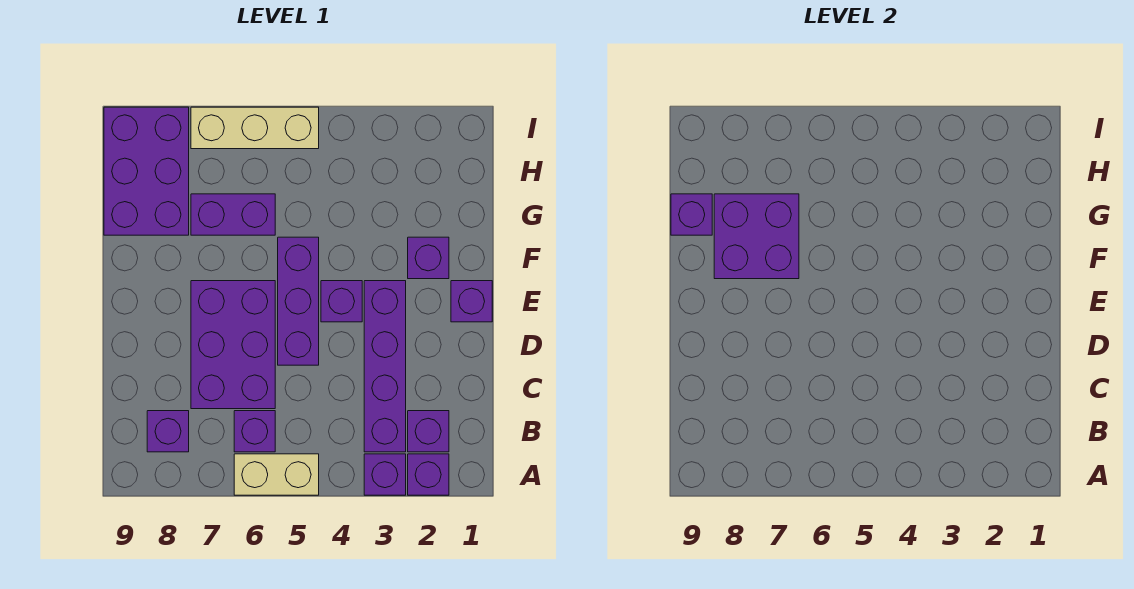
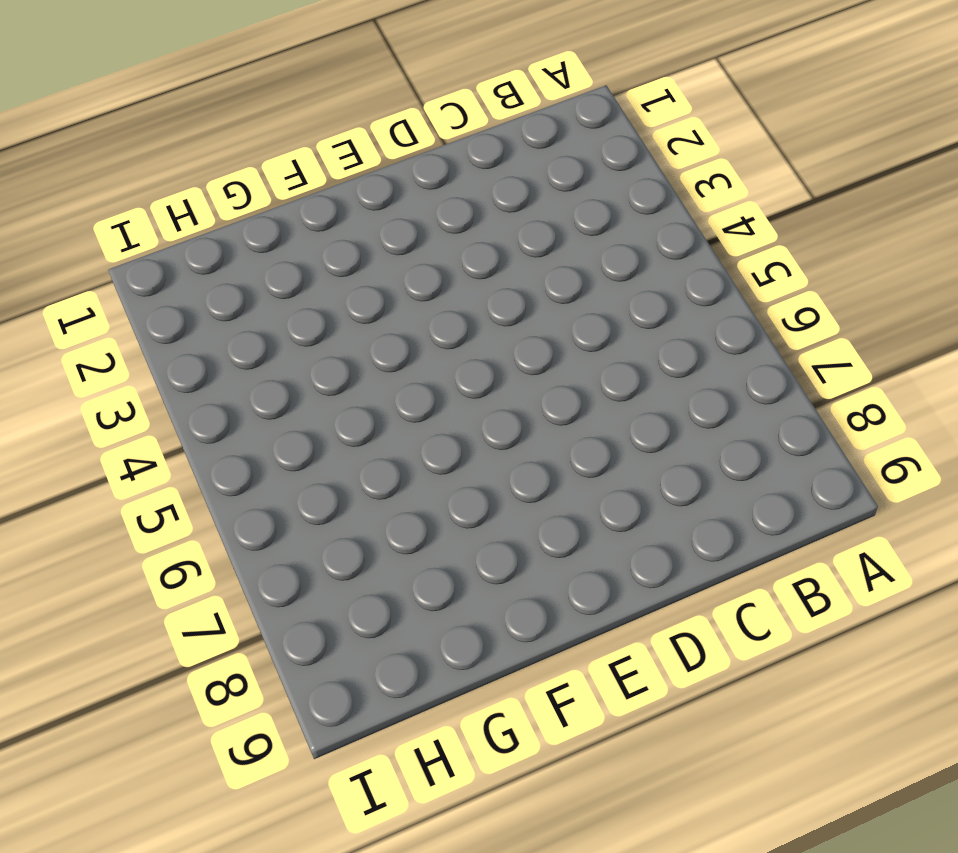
none -> purple brick A2 level 1
none -> purple brick A3 level 1
none -> tan brick A5:A6 level 1

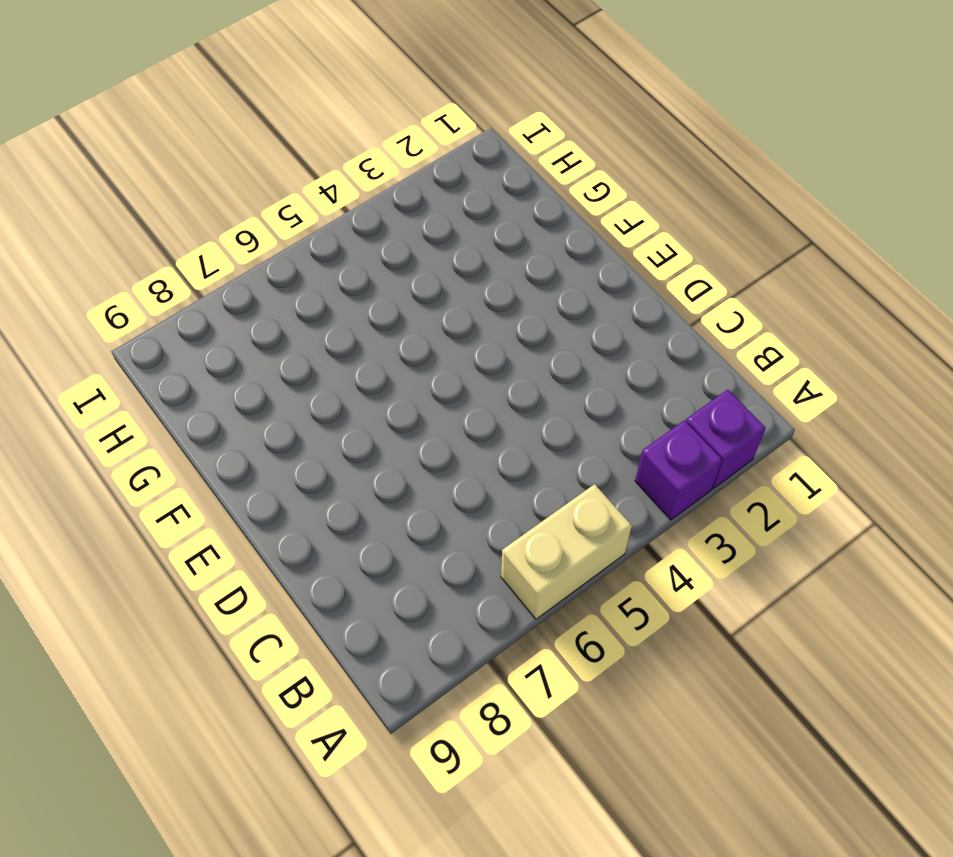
none -> purple brick B2 level 1
none -> purple brick B3:E3 level 1
none -> purple brick B6 level 1

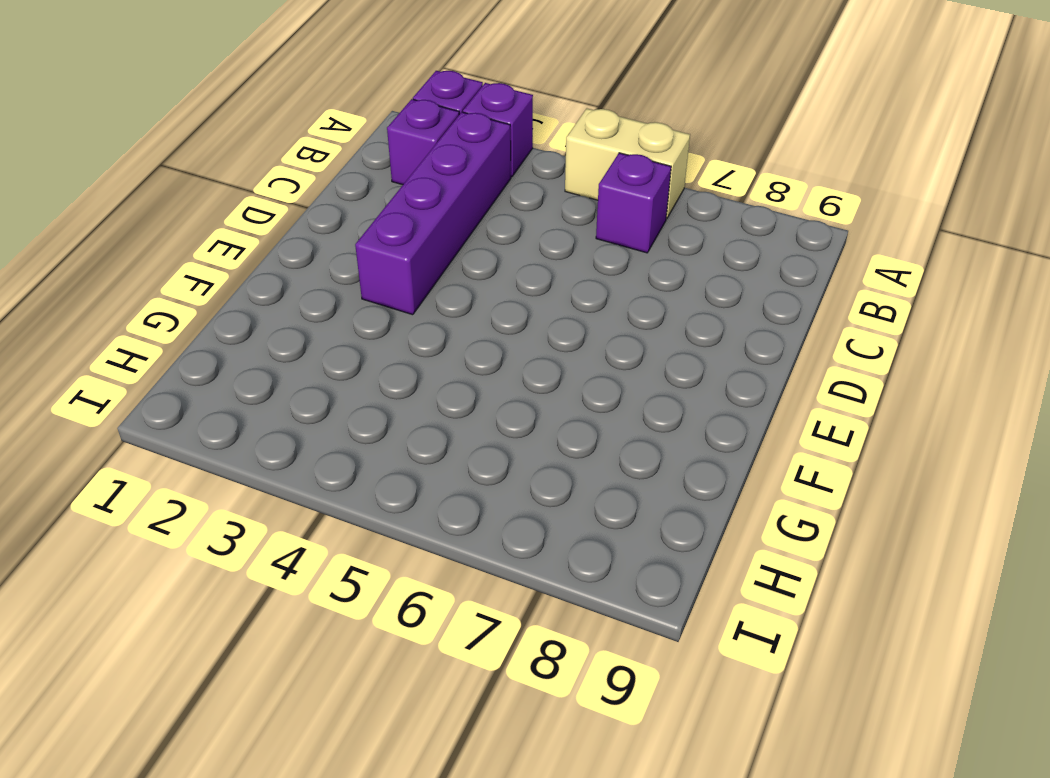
none -> purple brick B8 level 1
none -> purple brick C6:E7 level 1
none -> purple brick D5:F5 level 1

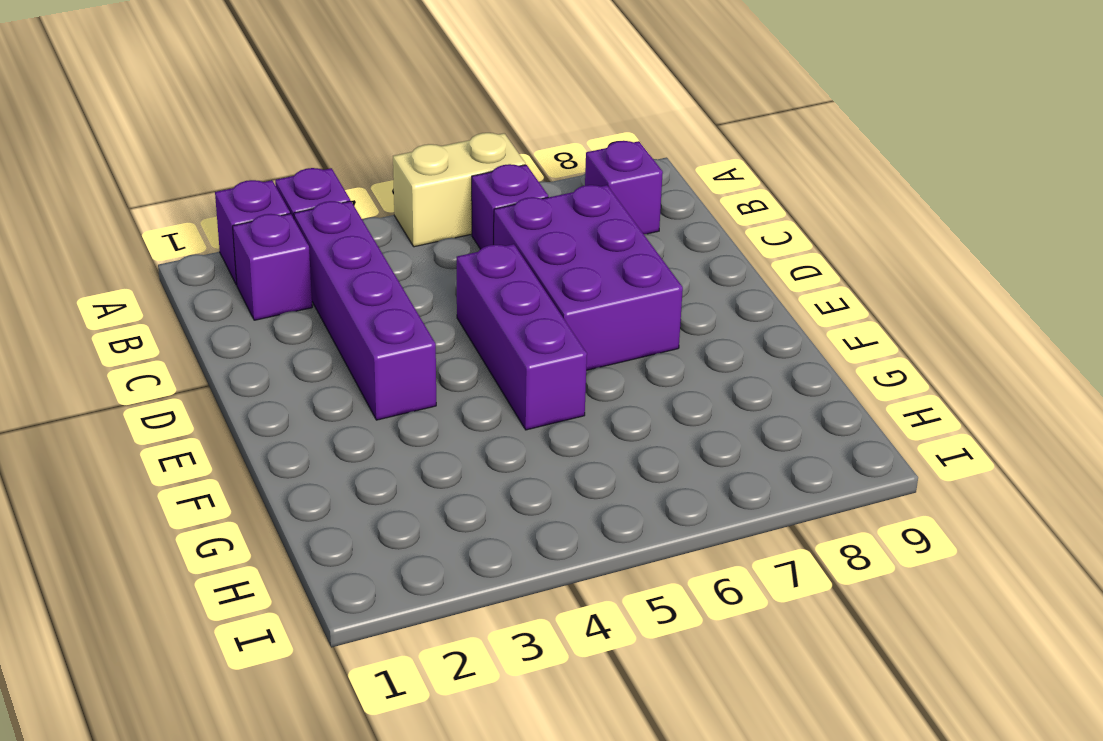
none -> purple brick E1 level 1
none -> purple brick E4 level 1
none -> purple brick F2 level 1

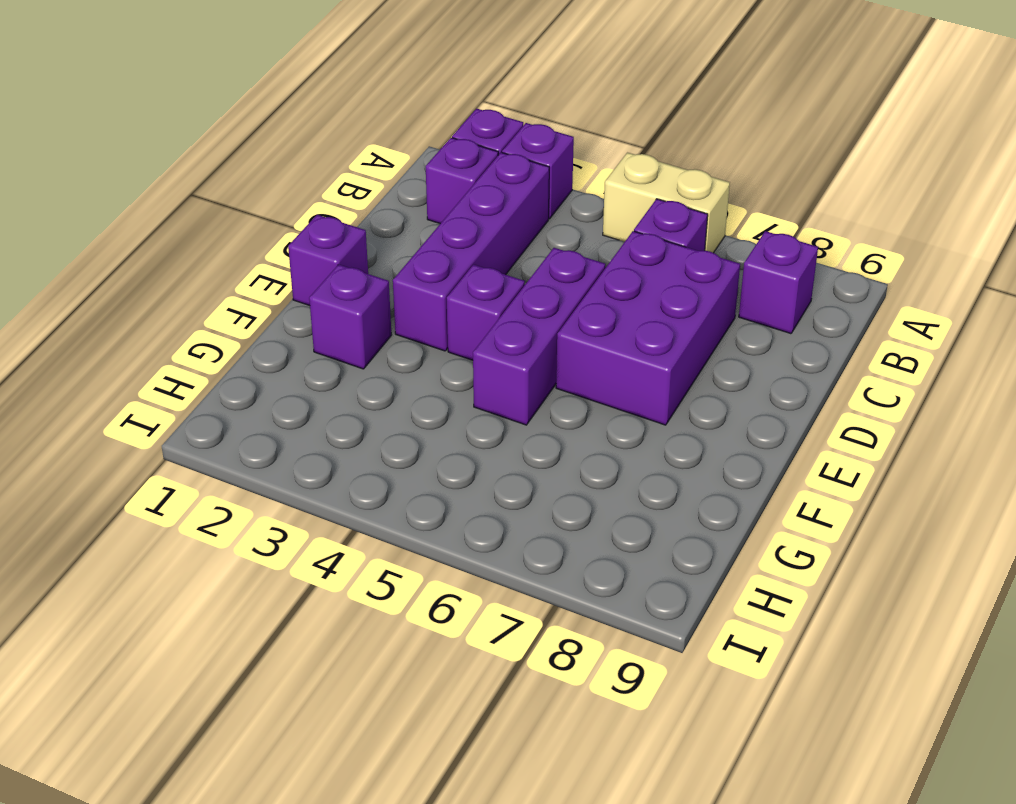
none -> purple brick G6:G7 level 1
none -> purple brick G8:I9 level 1
none -> tan brick I5:I7 level 1

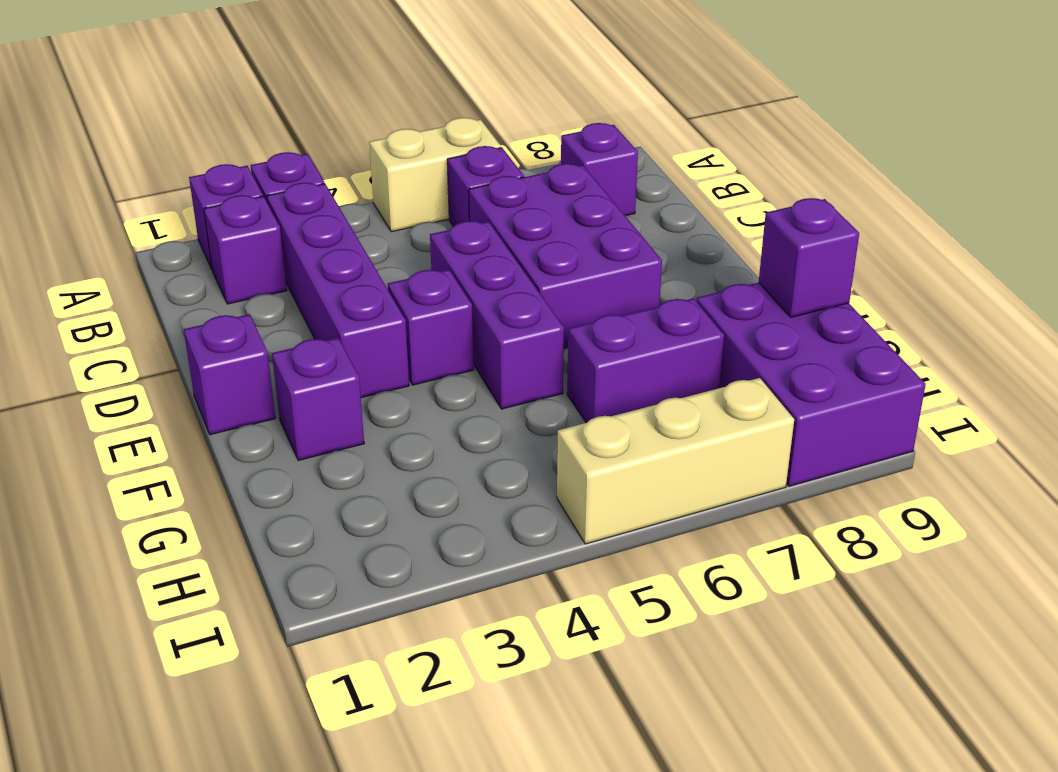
none -> purple brick F7:G8 level 2

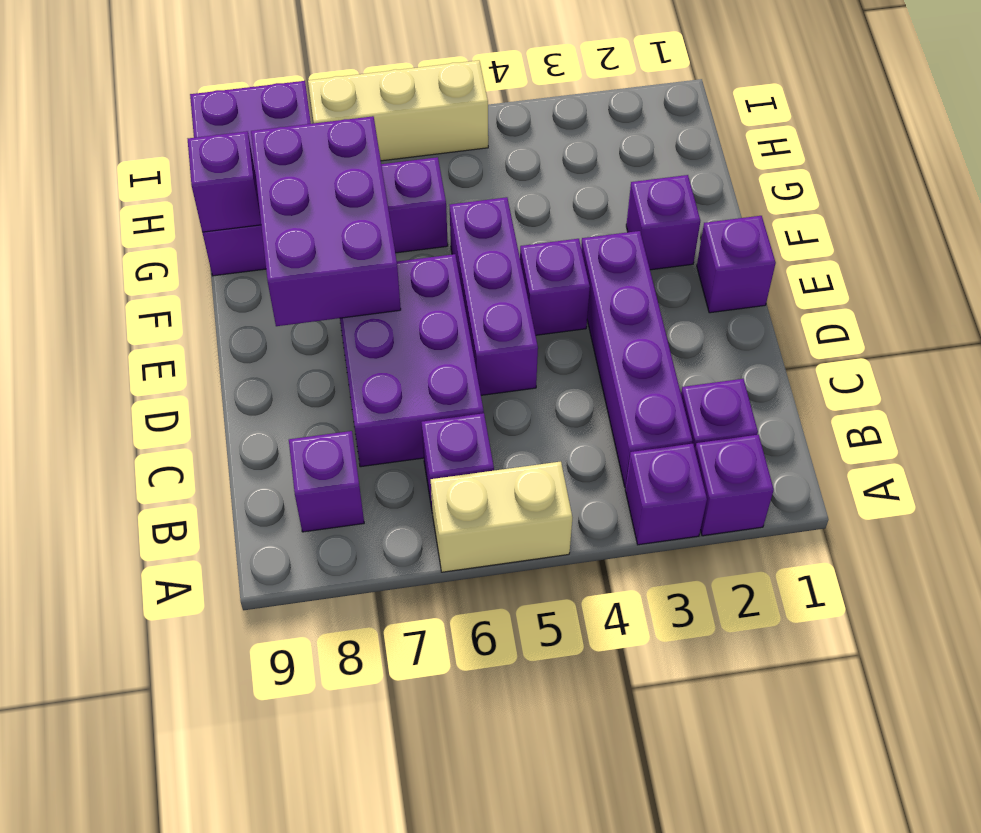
purple brick E7:G8 level 2 -> purple brick F7:G8 level 2

